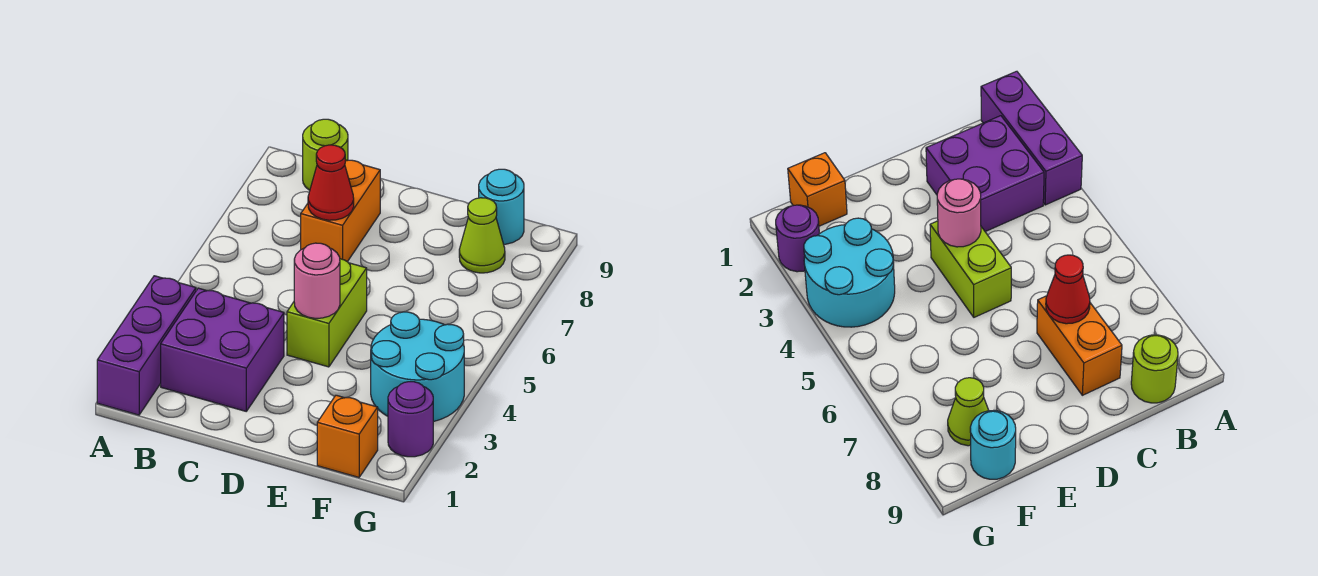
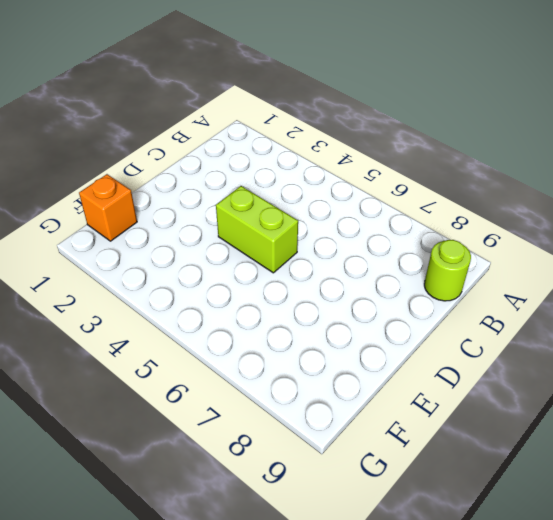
none -> purple brick A1:A3 level 1
none -> purple brick B2:C3 level 1
none -> orange brick C7:C8 level 1

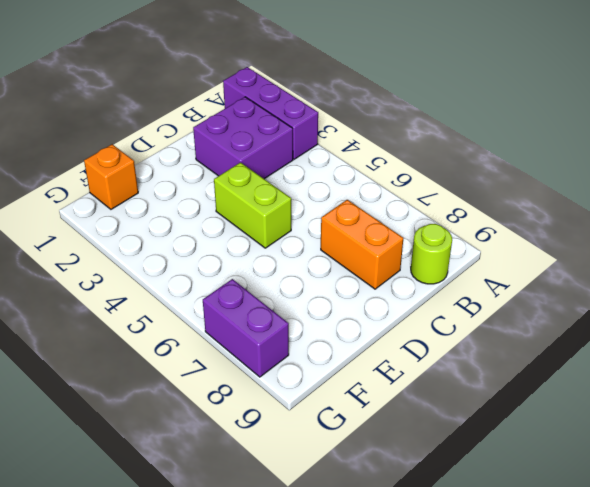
purple brick G7:G8 level 1 -> none
none -> cyan round brick F3:G4 level 1
none -> lime cone F8 level 1
none -> cyan round brick F9 level 1

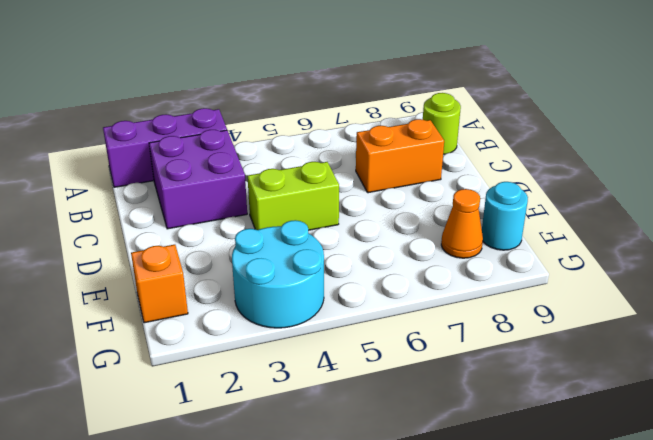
orange cone F8 level 1 -> lime cone F8 level 1
none -> purple round brick G2 level 1
none -> red cone C7 level 2
none -> pink round brick D4 level 2

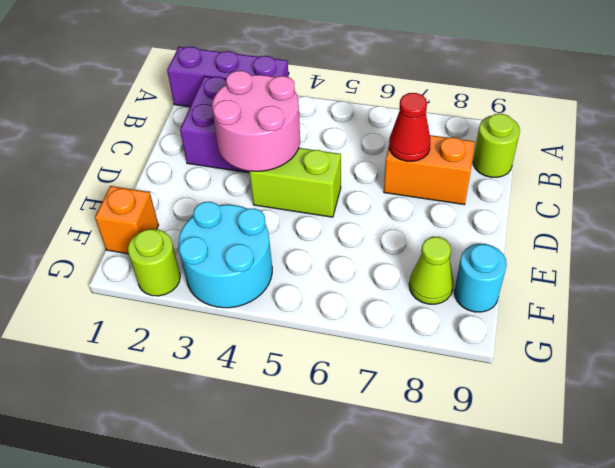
pink round brick C3:D4 level 2 -> pink round brick D4 level 2
lime round brick G2 level 1 -> purple round brick G2 level 1

